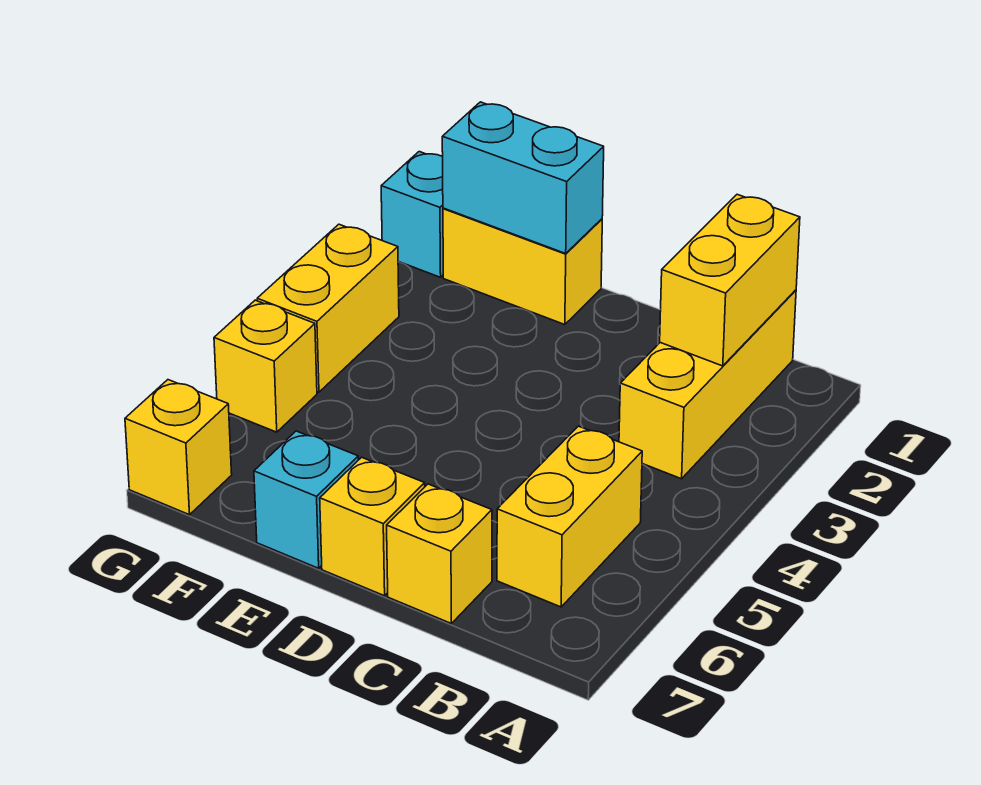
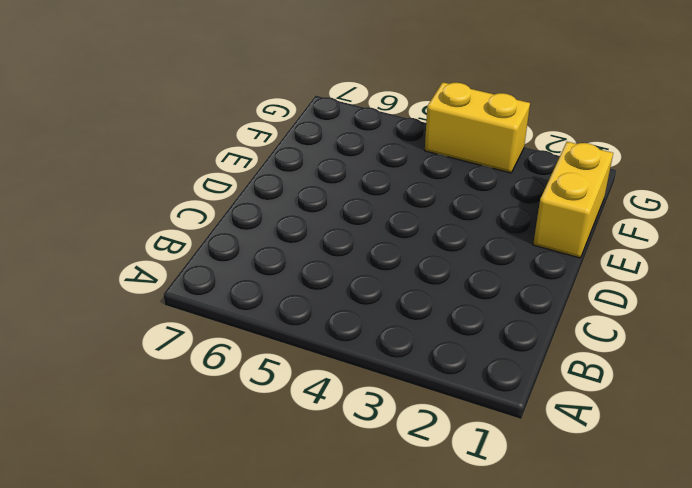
none -> yellow brick B1:B3 level 1
none -> yellow brick B5:B6 level 1
none -> yellow brick C7 level 1

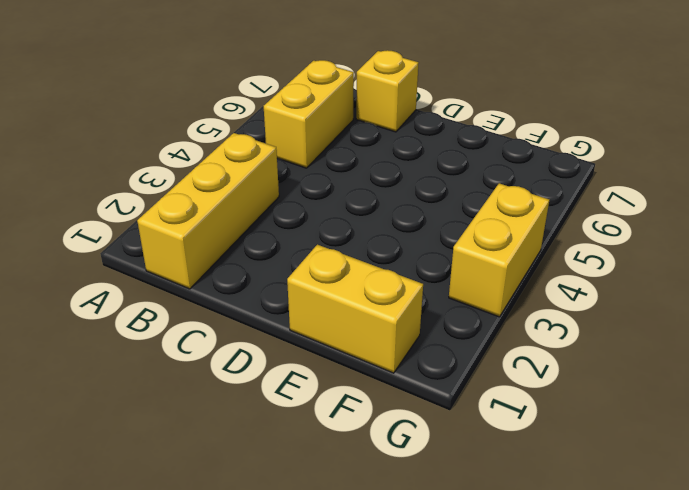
none -> yellow brick D7 level 1
none -> cyan brick E7 level 1
none -> cyan brick G1 level 1

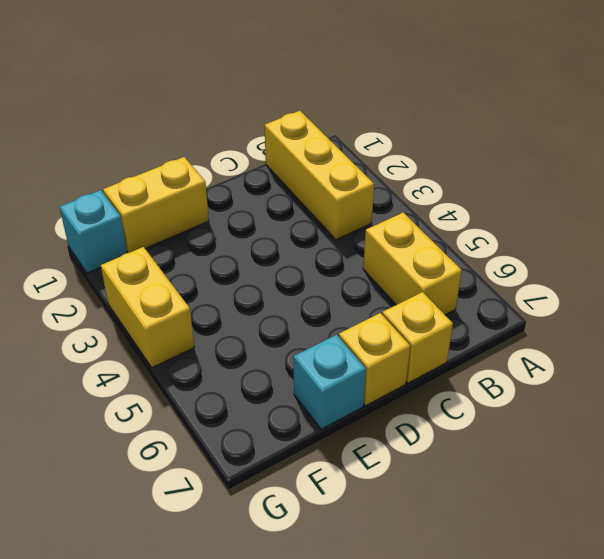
none -> yellow brick G5 level 1
none -> yellow brick G7 level 1
none -> yellow brick B1:B2 level 2

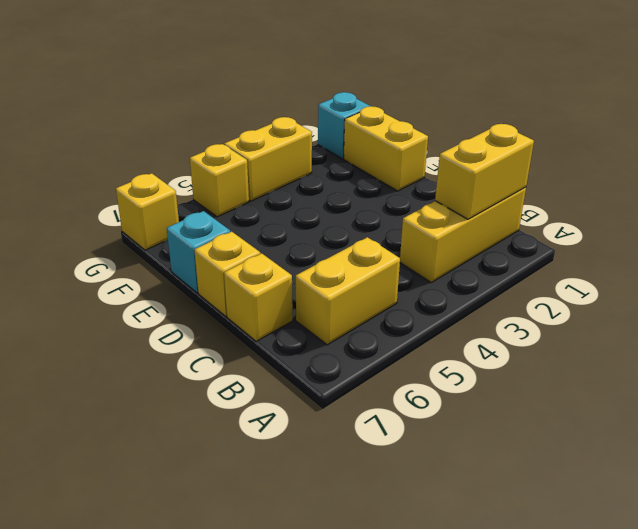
none -> cyan brick E1:F1 level 2

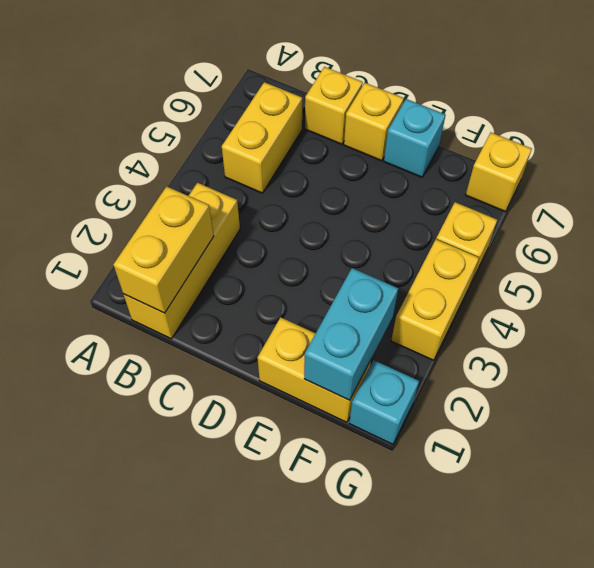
cyan brick F1:F2 level 2 -> cyan brick E1:F1 level 2

